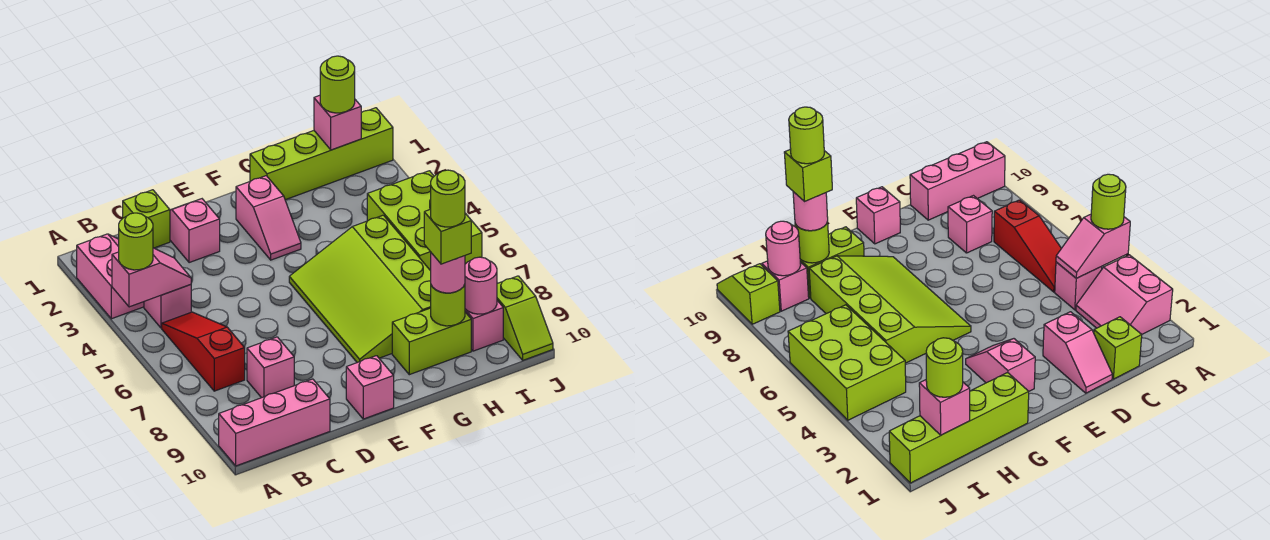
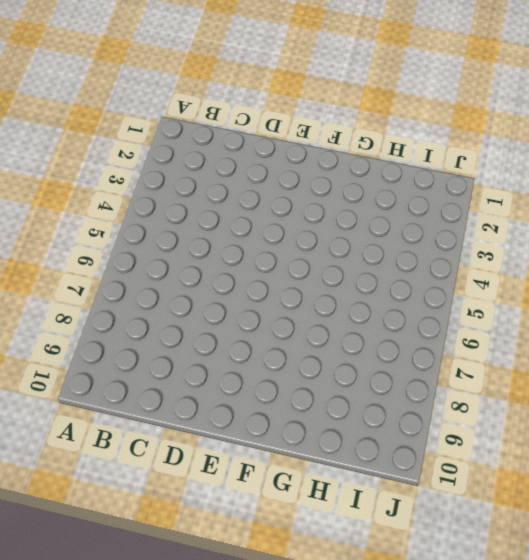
none -> pink slope A2:B3 level 1 top A
none -> pink brick A10:C10 level 1
none -> pink brick B4 level 1

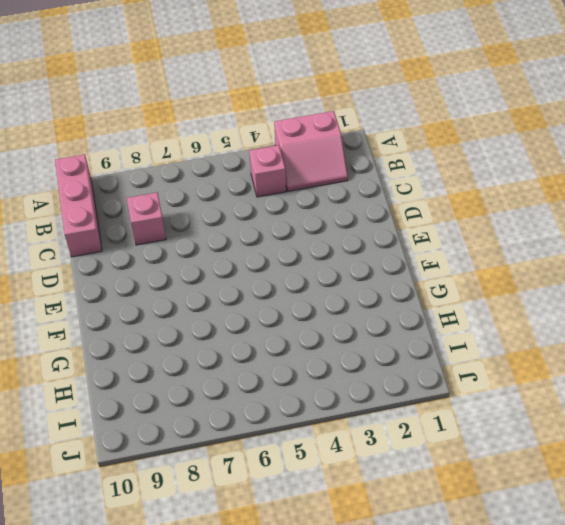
none -> red slope B5:B7 level 1 top 7
none -> lime brick C1 level 1
none -> pink slope D1:D2 level 1 top 2

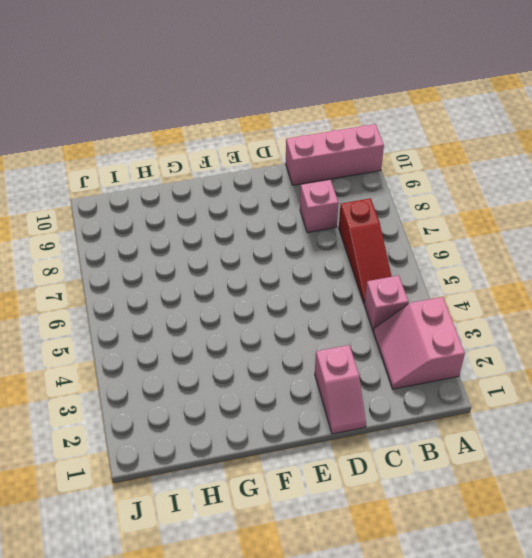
none -> lime brick C1 level 1
none -> pink brick E10 level 1
none -> pink slope F2:F3 level 1 top 2

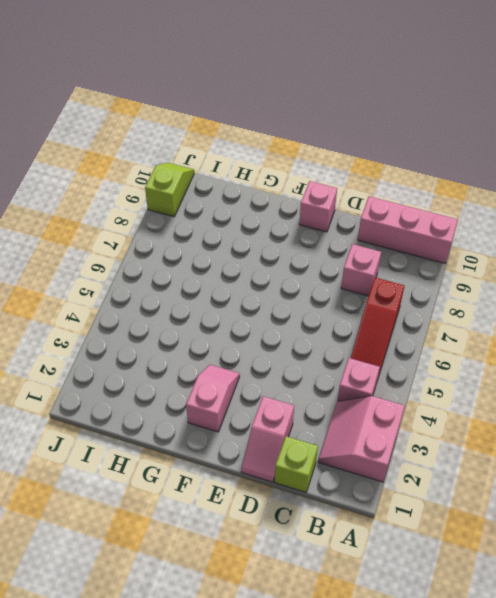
none -> lime slope F5:H8 level 1 top H
none -> lime brick G1:J1 level 1
none -> lime brick G9:H9 level 1

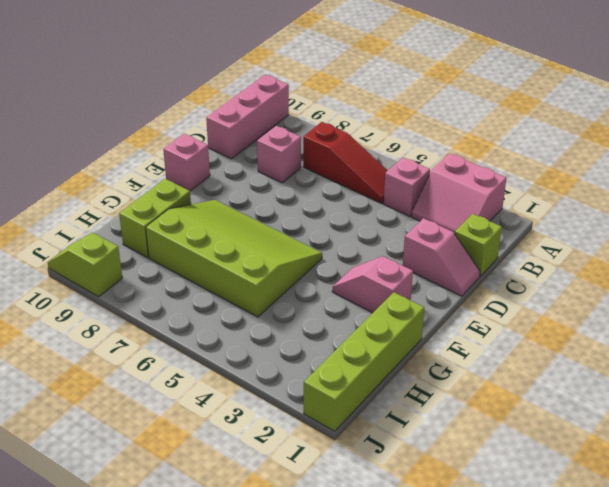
none -> lime brick I4:J6 level 1
none -> pink brick I9 level 1
none -> pink slope A4:B4 level 2 top A

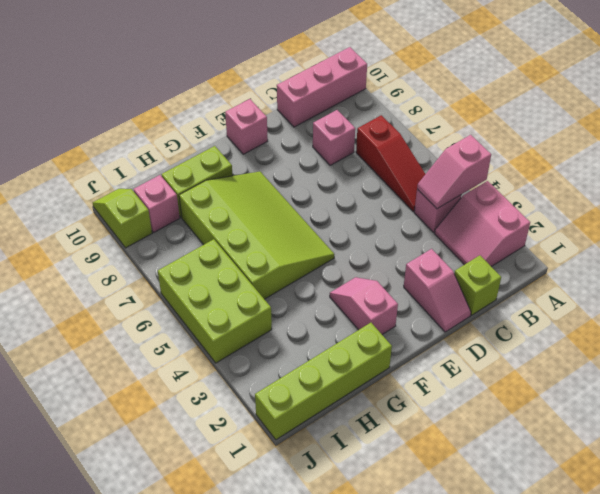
none -> lime round brick H9 level 2
none -> pink brick I1 level 2
none -> pink round brick I9 level 2

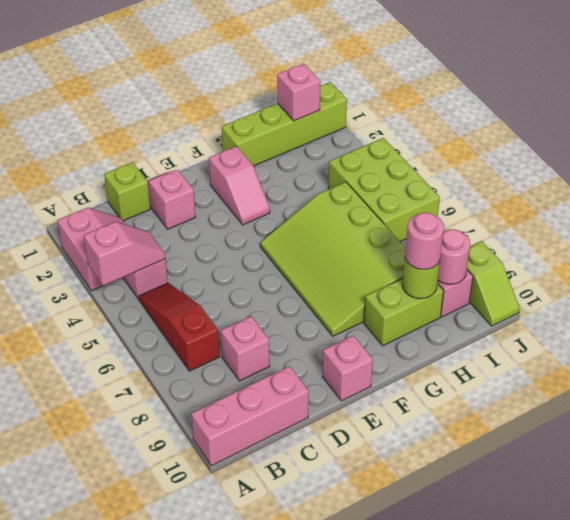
none -> lime round brick A4 level 3
none -> lime round brick I1 level 3
none -> lime brick H9 level 4

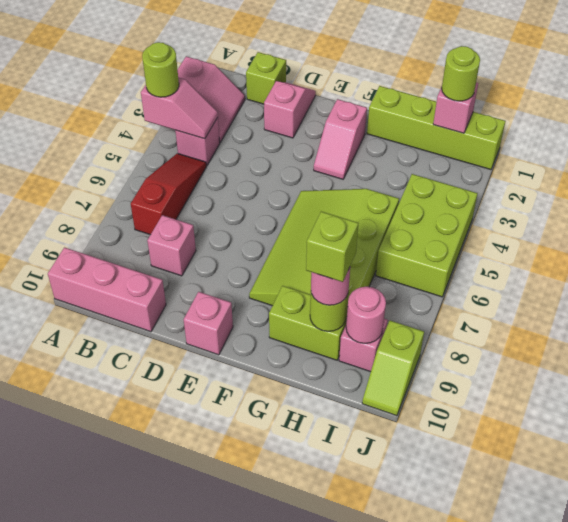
none -> lime round brick H9 level 5

